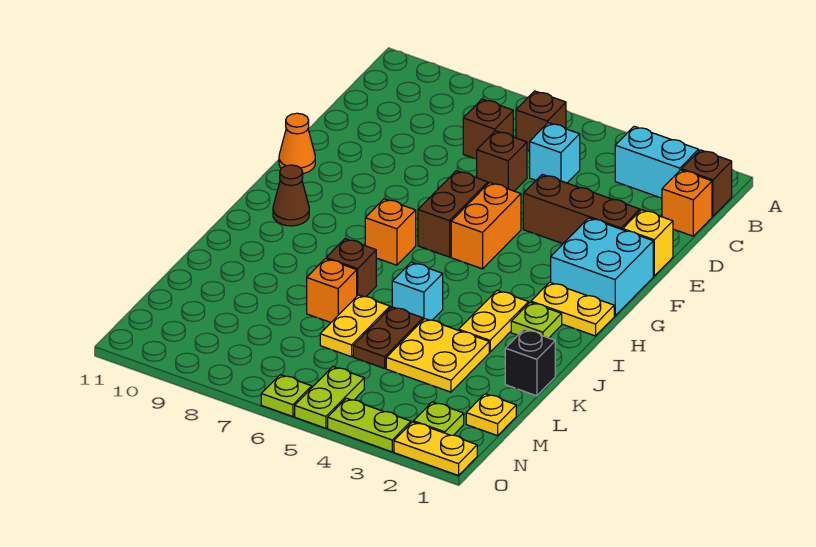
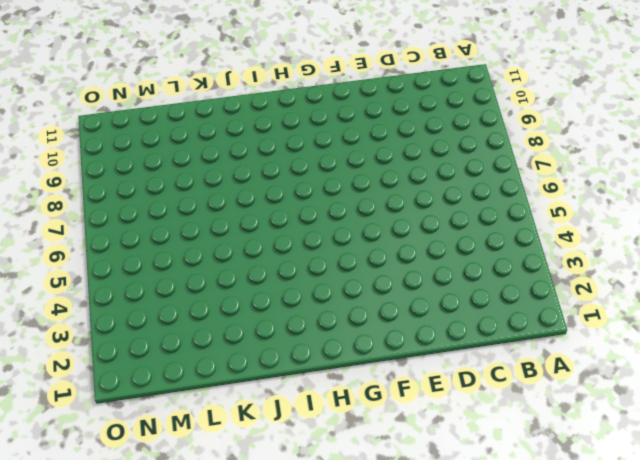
none -> brown brick B1 level 1
none -> cyan brick B2:B3 level 1
none -> brown brick B6 level 1
none -> orange brick C1 level 1

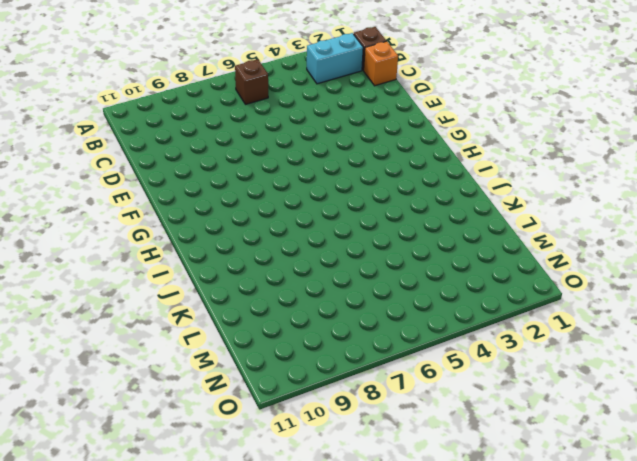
none -> cyan brick C5 level 1
none -> brown brick C7 level 1
none -> brown brick D6 level 1
none -> yellow brick E1 level 1

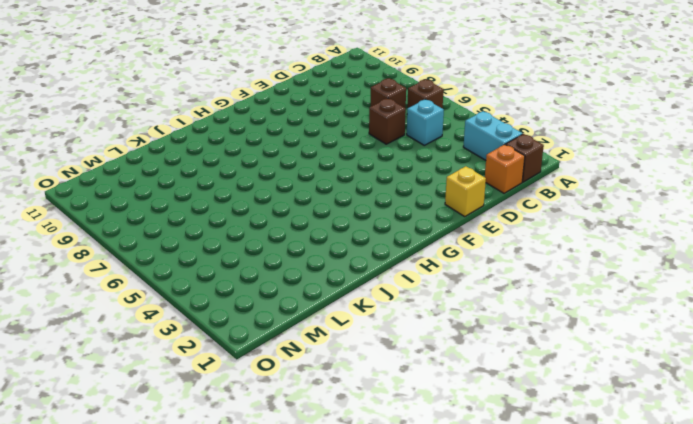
none -> brown brick E2:E4 level 1
none -> cyan brick F1:G2 level 1
none -> orange brick F5:G5 level 1
none -> brown brick F6:G6 level 1

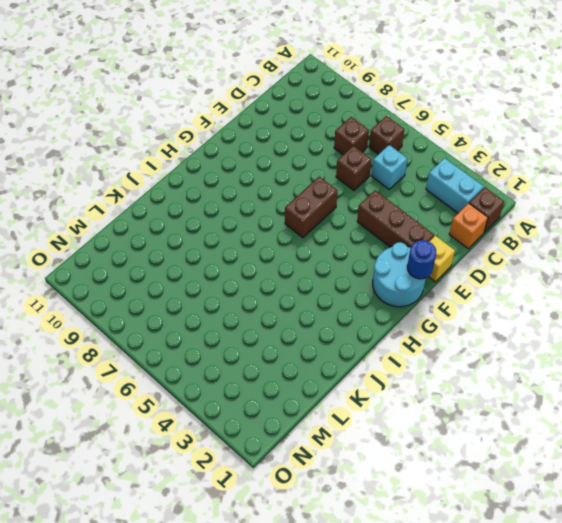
cyan round brick F1:G2 level 1 -> cyan brick F1:G2 level 1
blue round brick F1 level 2 -> none
none -> orange brick F5:G5 level 1
none -> orange cone F11 level 1
none -> yellow plate H1:H2 level 1
none -> orange brick H7 level 1

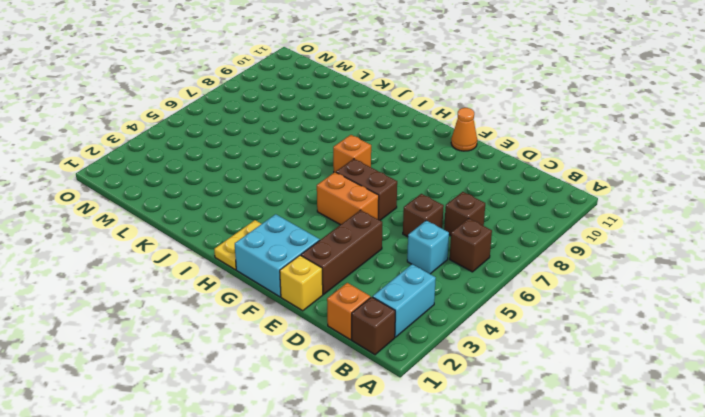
none -> brown cone H10 level 1
none -> lime plate I2 level 1
none -> yellow plate I3:J3 level 1
none -> cyan brick J5 level 1

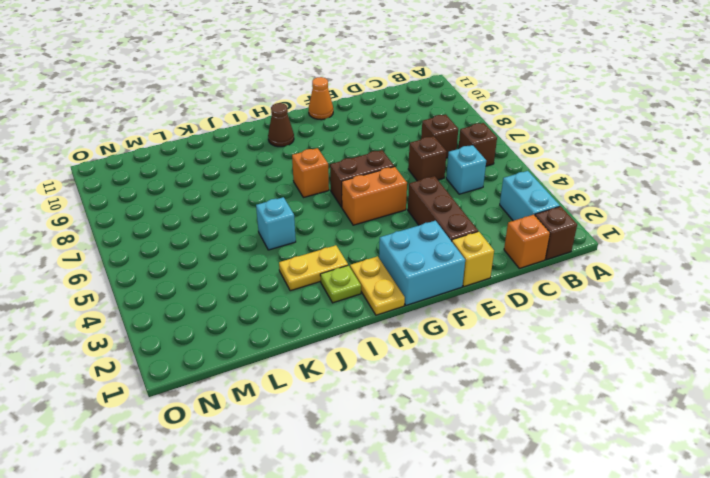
none -> brown brick J7 level 1
none -> black brick K1 level 1
none -> yellow plate K3:L4 level 1
none -> brown plate K5:L5 level 1

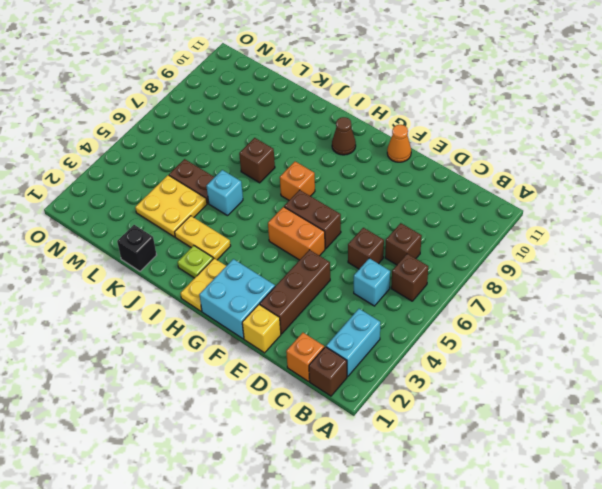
none -> yellow plate K6:L6 level 1
none -> orange brick K7 level 1
none -> yellow plate M1 level 1
none -> lime plate N2 level 1

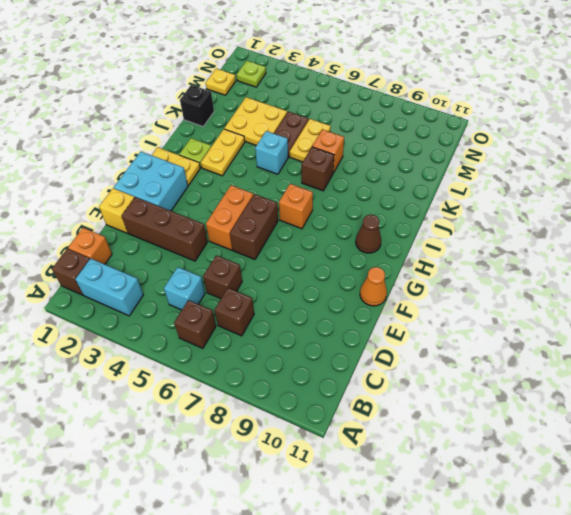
none -> lime plate N5:O5 level 1
none -> yellow plate O1:O2 level 1
none -> lime plate O3:O4 level 1
none -> lime plate O6 level 1

